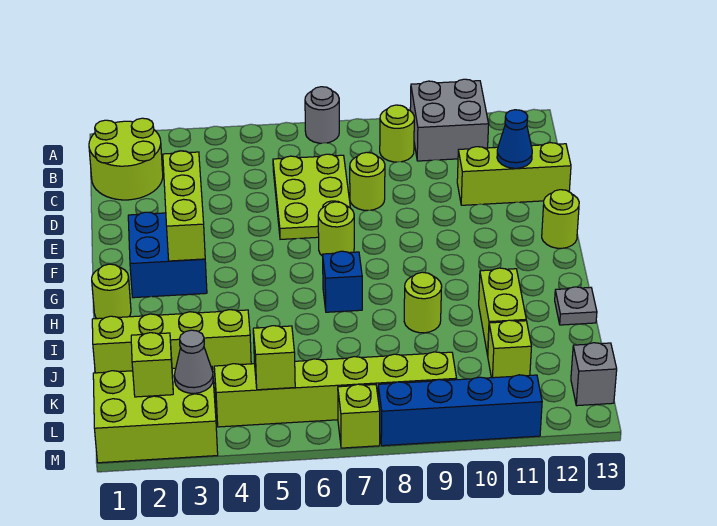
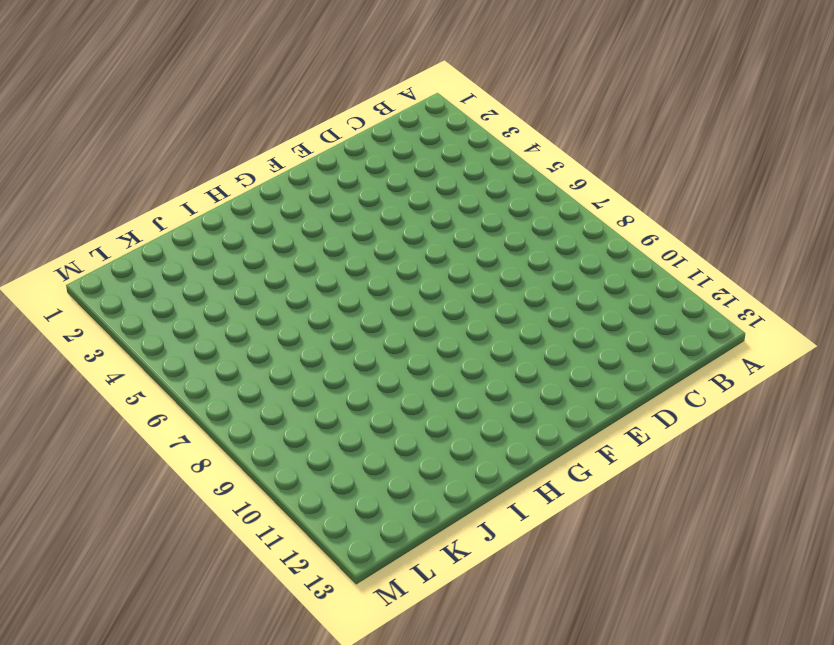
none -> grey round brick A7 level 1
none -> grey brick A10:B11 level 1
none -> lime round brick B1:C2 level 1

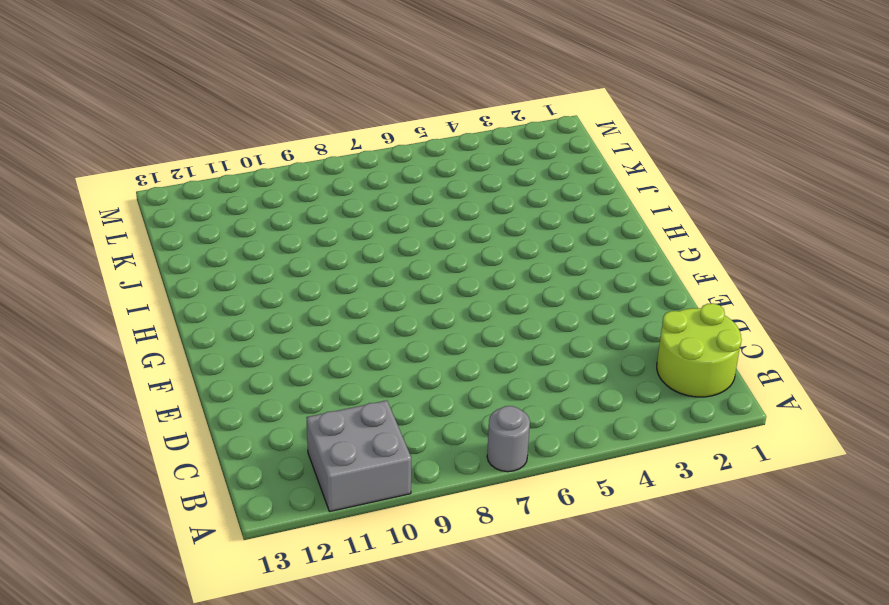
none -> lime round brick B9 level 1
none -> lime plate C6:E7 level 1
none -> lime round brick D8 level 1

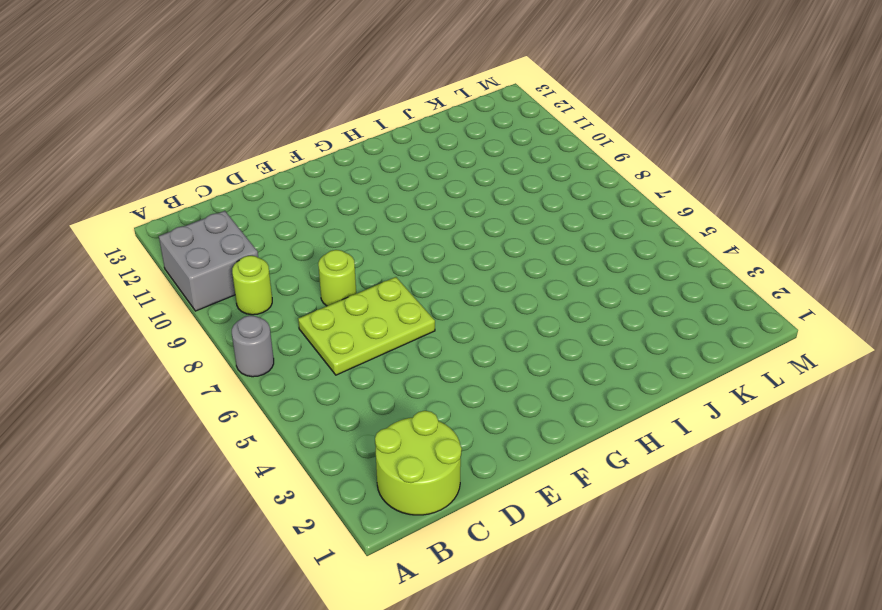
none -> lime brick D11:D13 level 1
none -> blue brick F2:G3 level 1
none -> lime round brick F7 level 1

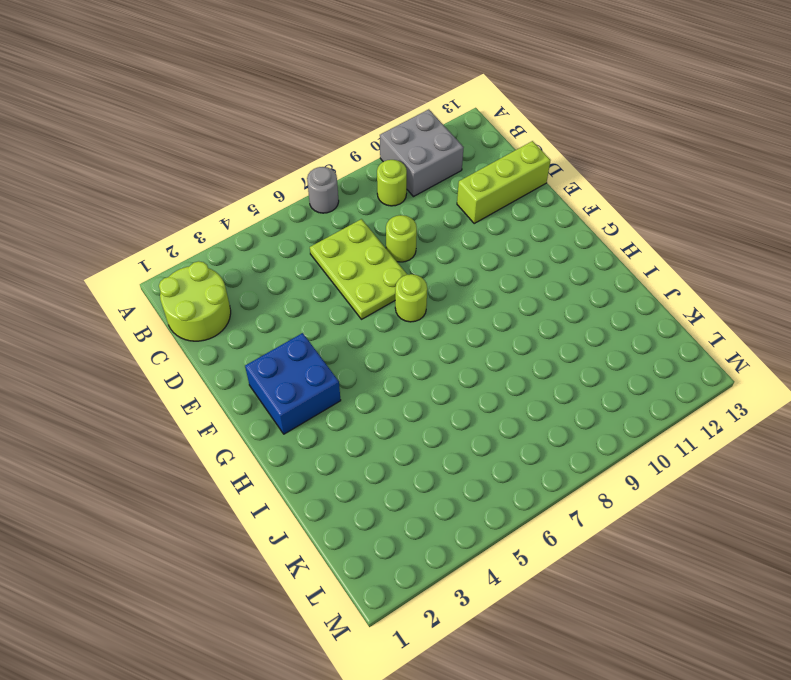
none -> lime round brick F13 level 1
none -> lime round brick H1 level 1
none -> blue brick H7 level 1

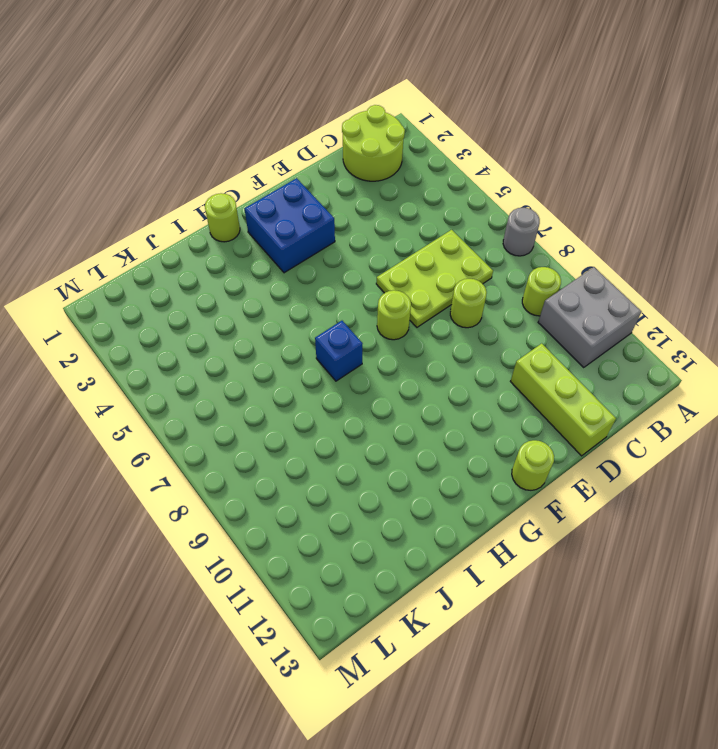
none -> lime round brick I9 level 1
none -> lime brick I11:J11 level 1
none -> grey plate I13 level 1

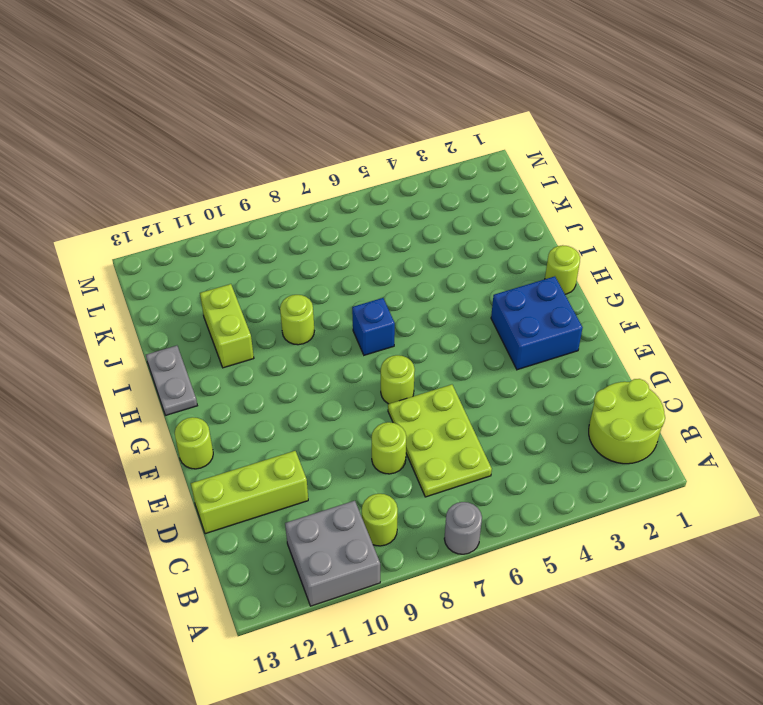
grey plate H13:I13 level 1 -> grey plate I13 level 1
none -> lime brick J1:J4 level 1
none -> lime brick K11 level 1
none -> lime brick L1:M3 level 1

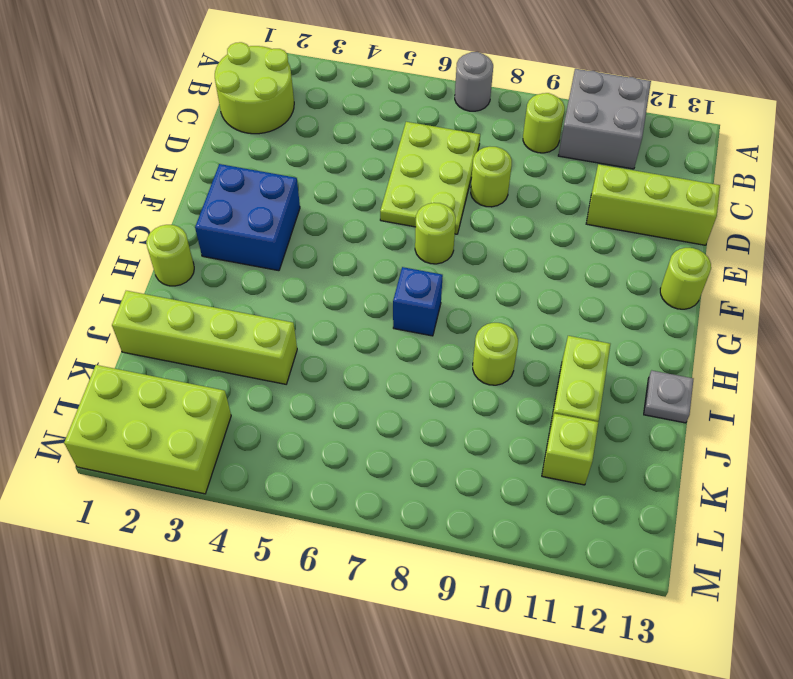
none -> lime brick L4:L9 level 1
none -> grey brick L13 level 1
none -> lime brick M7 level 1

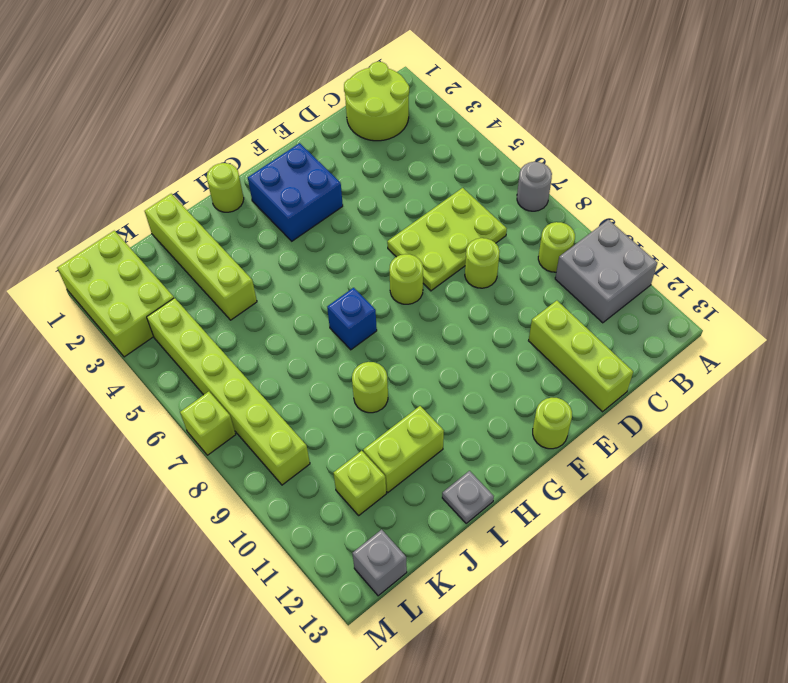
none -> blue brick M8:M11 level 1
none -> blue cone D12 level 2
none -> lime brick E3:G3 level 2

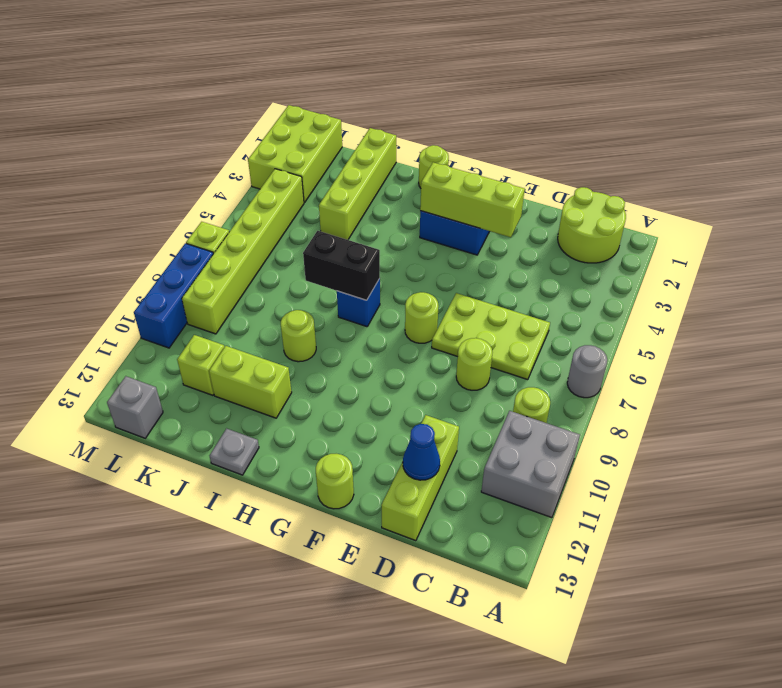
black brick H7:I7 level 2 -> none
blue brick M8:M10 level 1 -> blue brick M8:M11 level 1
none -> lime brick L2 level 2
none -> grey cone L3 level 2
none -> lime brick L5 level 2

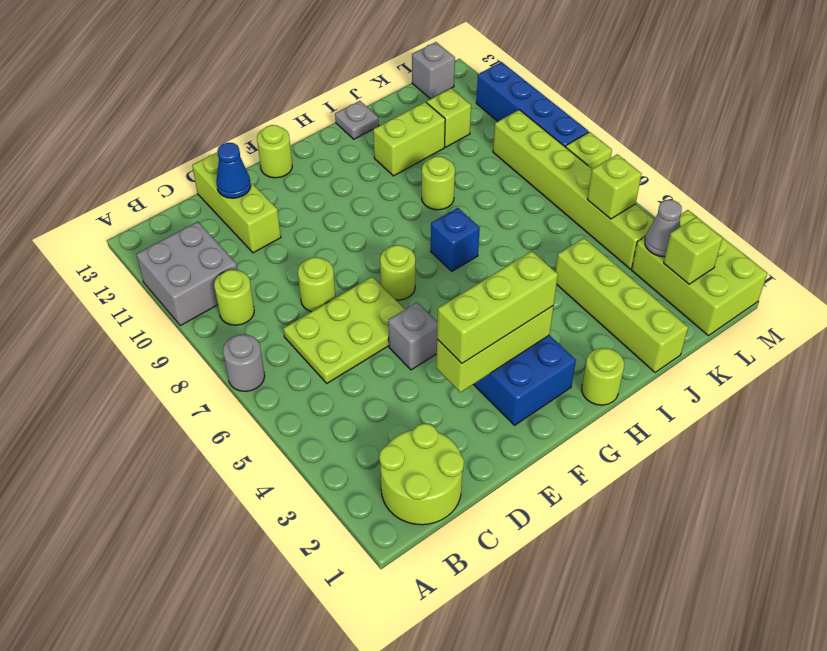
lime brick E3:G3 level 3 -> none
grey brick E5 level 1 -> none

